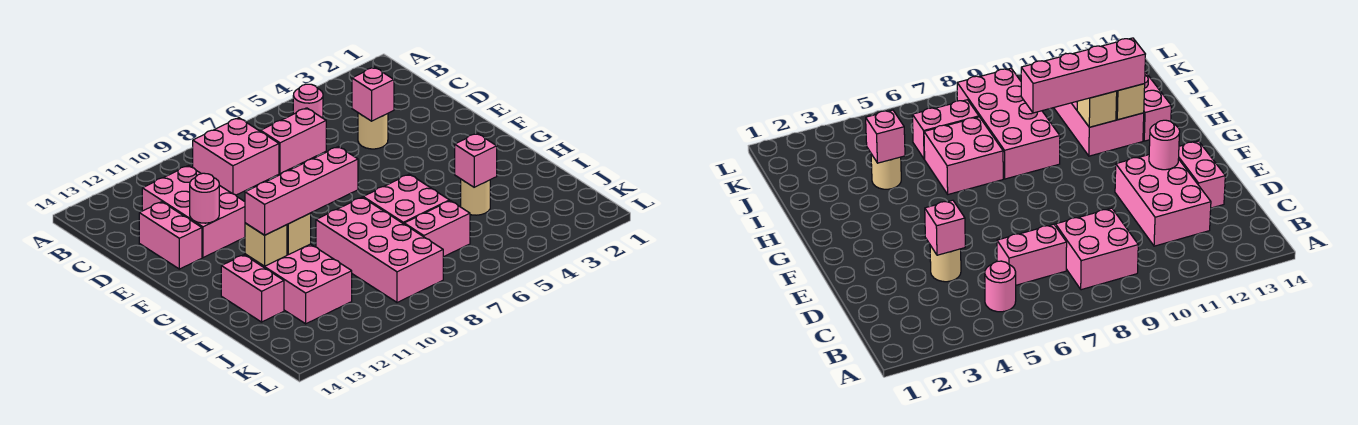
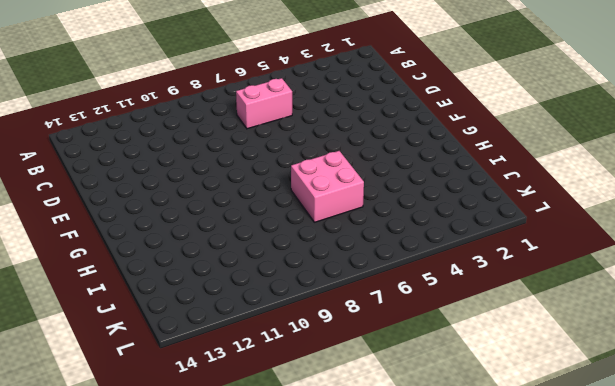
none -> pink round brick B5 level 1
none -> pink brick B8:C9 level 1
none -> pink brick C11:E12 level 1

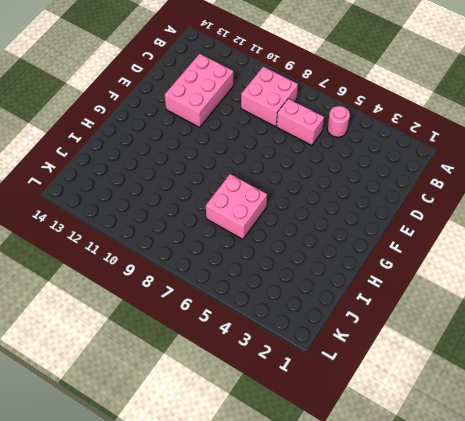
none -> tan round brick D4 level 1
none -> pink brick D13:E13 level 1
none -> pink brick H8:K9 level 1

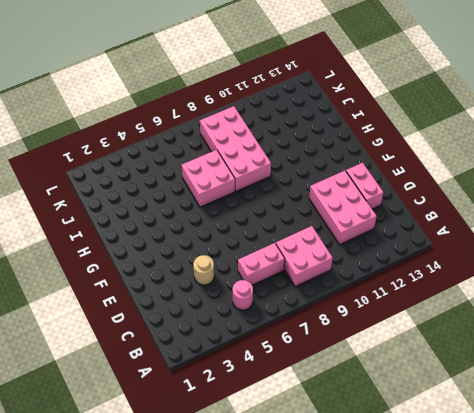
none -> pink brick H11:J12 level 1
none -> pink brick H13:I13 level 1
none -> tan round brick I4 level 1

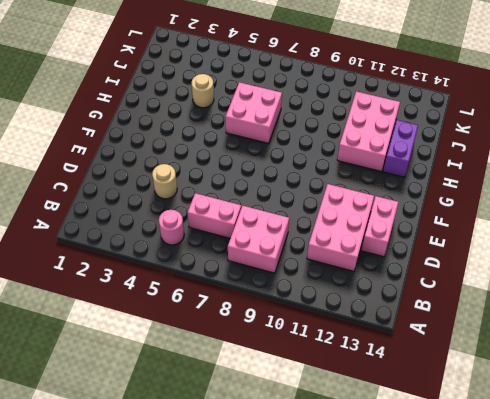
purple brick H13:I13 level 1 -> pink brick H13:I13 level 1
none -> pink brick H8:K9 level 1
none -> pink brick J6:J7 level 1
none -> pink brick D4 level 2

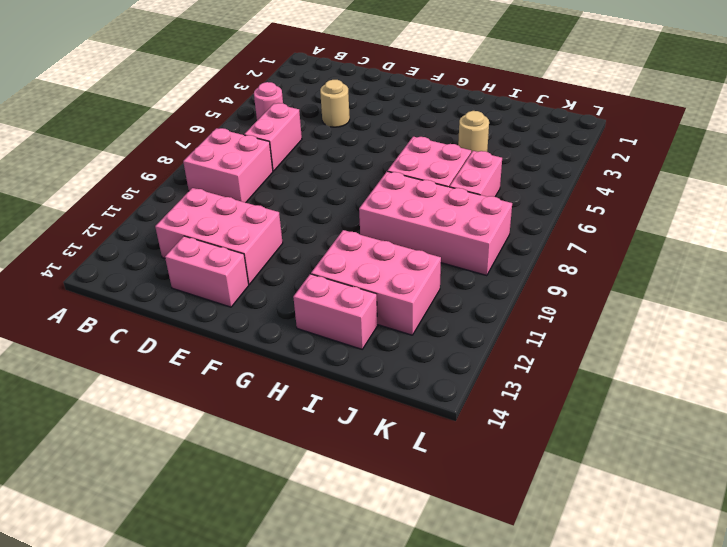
none -> pink brick D4 level 2
none -> pink round brick E12 level 2
none -> tan brick H11 level 2

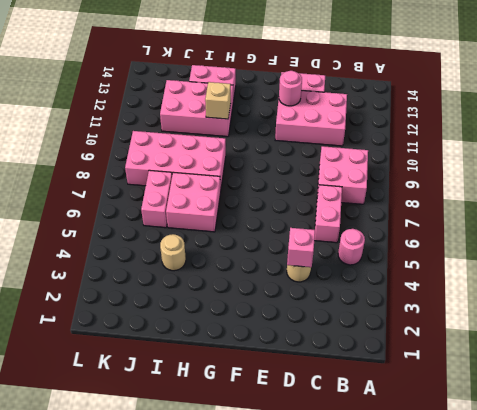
none -> tan brick H12 level 2
none -> pink brick I4 level 2
none -> pink brick H9:H12 level 3

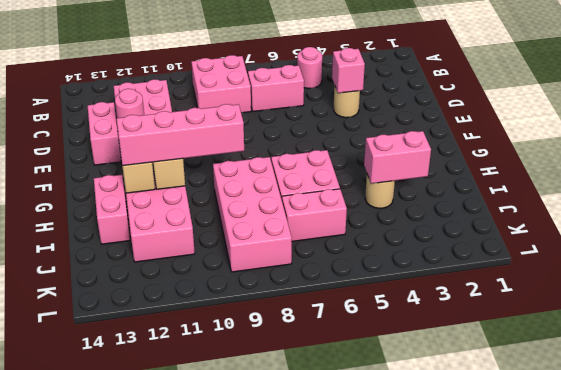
pink brick I3:I4 level 2 -> pink brick I4 level 2

